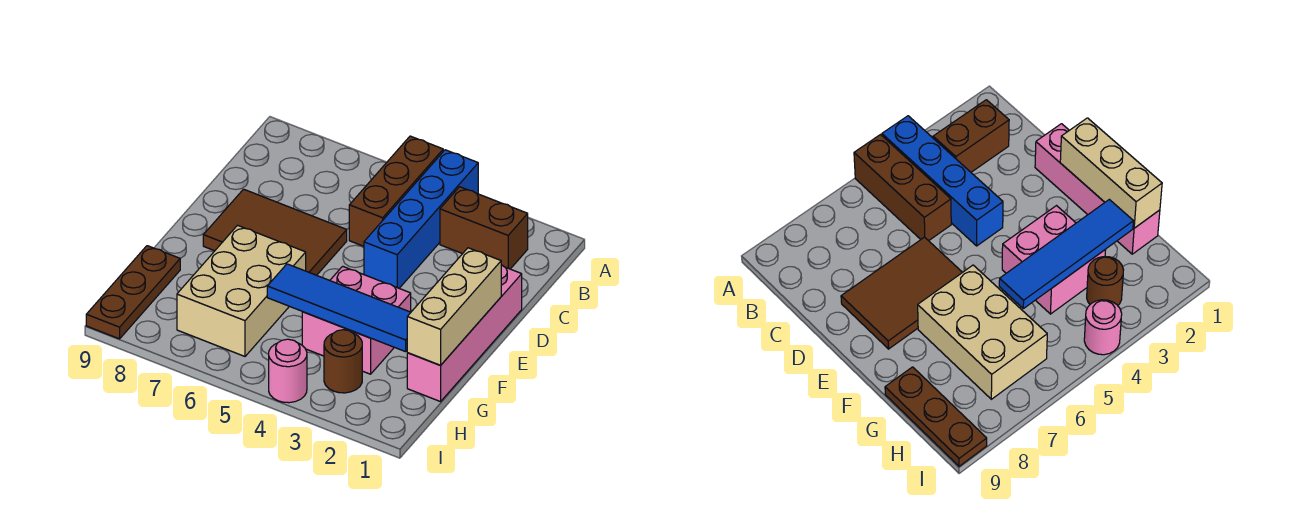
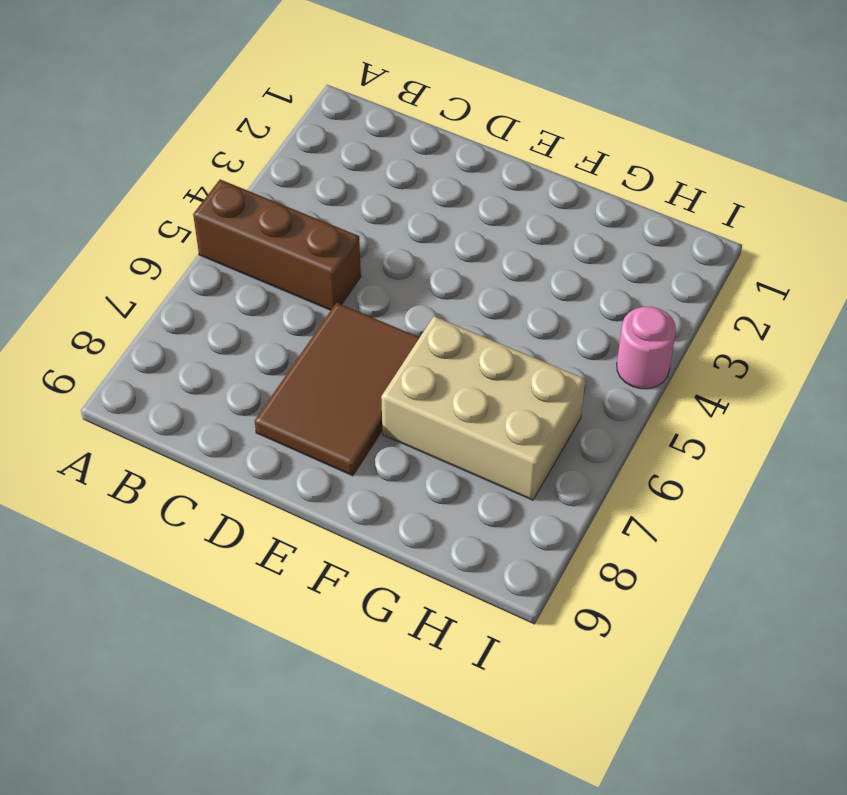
none -> blue brick A4:D4 level 1
none -> brown brick B2:B3 level 1
none -> pink brick D1:G1 level 1

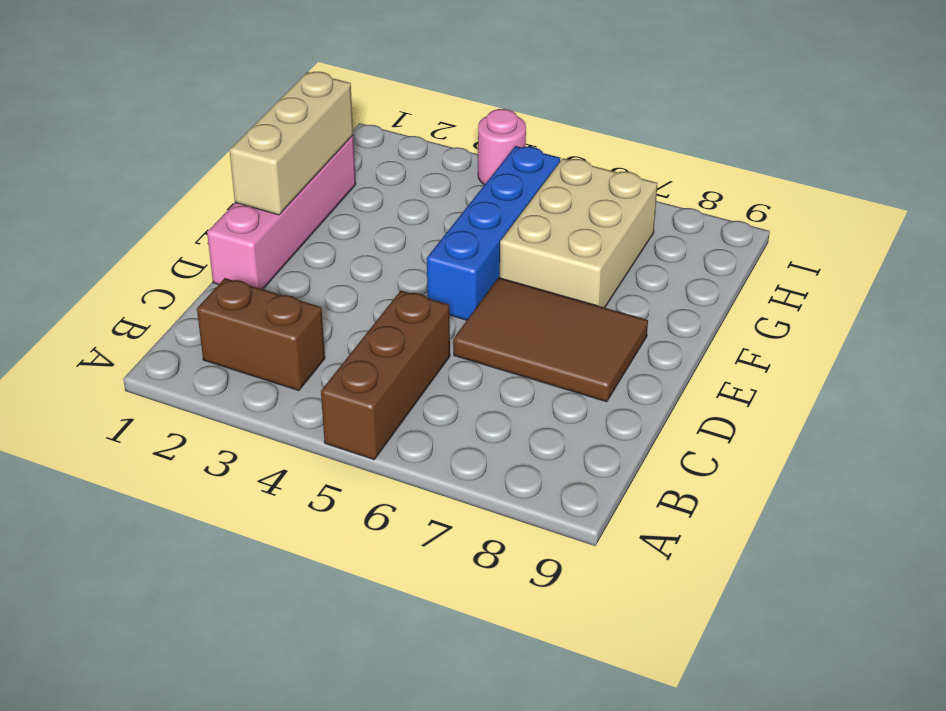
blue brick E5:H5 level 1 -> blue brick A4:D4 level 1
none -> pink brick F3:G4 level 1
none -> brown plate G9:I9 level 1
none -> brown round brick H3 level 1

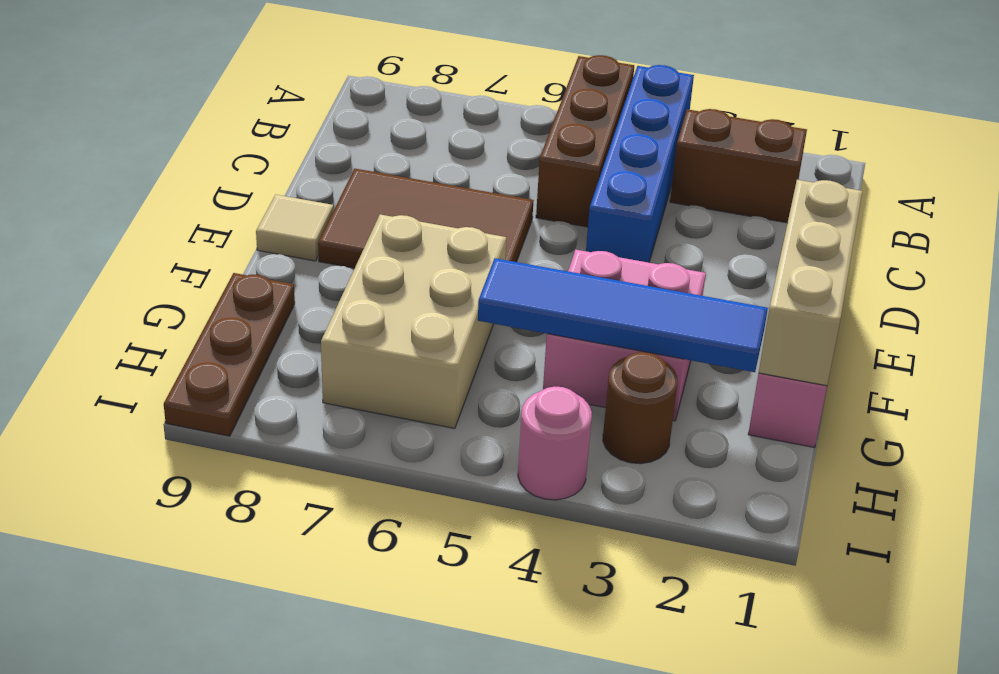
tan tile E9 level 1 -> none

